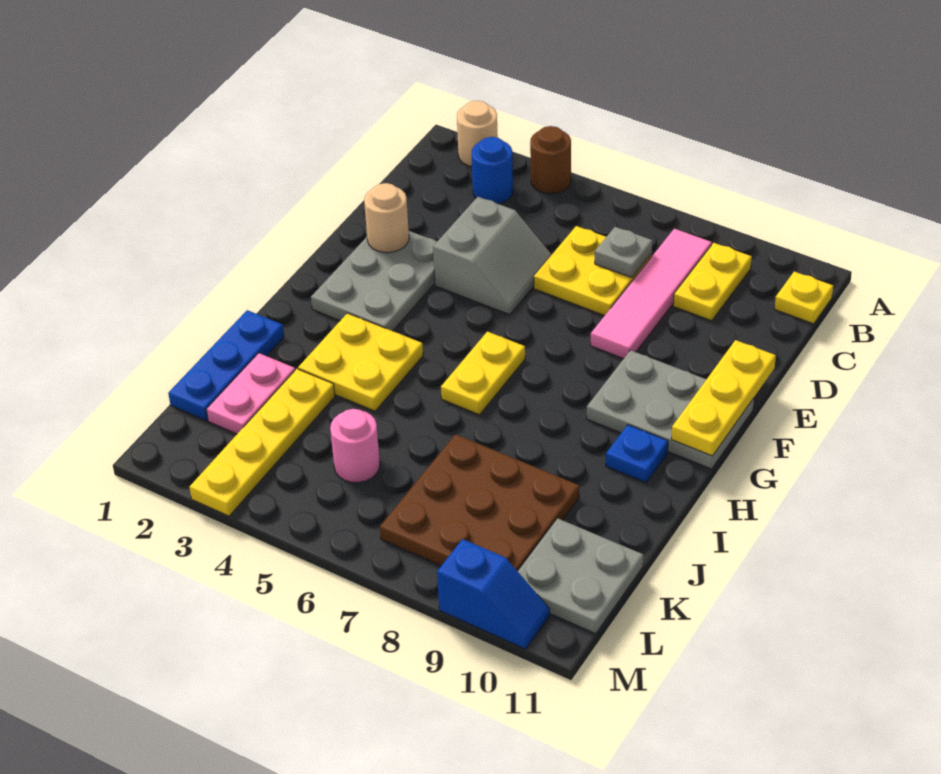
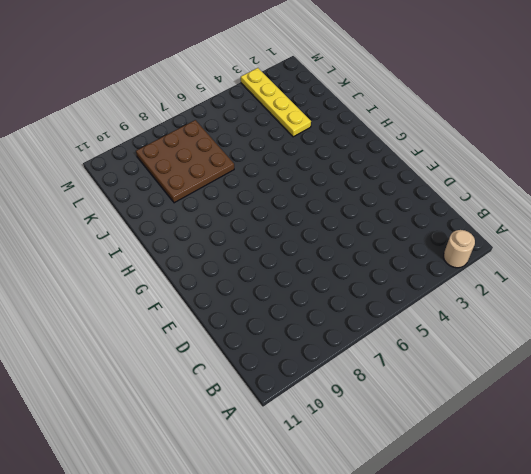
none -> brown round brick A4 level 1
none -> blue round brick B3 level 1
none -> pink tile B8:E8 level 1

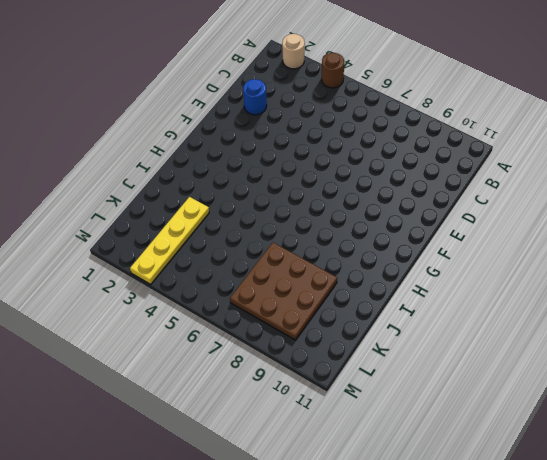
blue round brick D2 level 1 -> blue round brick B3 level 1
none -> pink tile B8:E8 level 1
none -> yellow plate B9:C9 level 1
none -> yellow plate B11 level 1

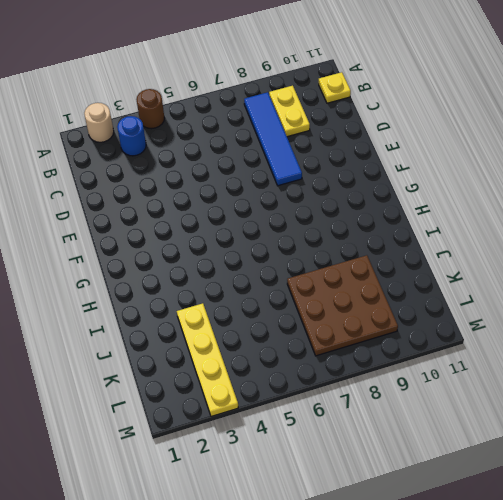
blue tile B8:E8 level 1 -> pink tile B8:E8 level 1
none -> yellow plate C6:D7 level 1
none -> grey slope D4:E5 level 1 top 4
none -> grey plate E2:G3 level 1

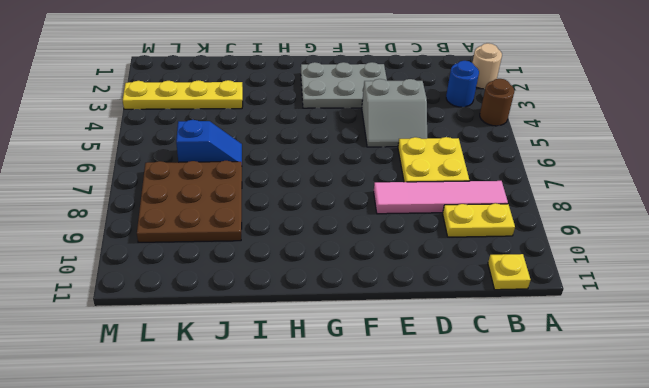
blue slope J6:K6 level 1 top K -> blue slope M9:M10 level 1 top 9
none -> grey plate F9:G11 level 1
none -> yellow plate G6:H6 level 1
none -> yellow plate H3:I4 level 1

